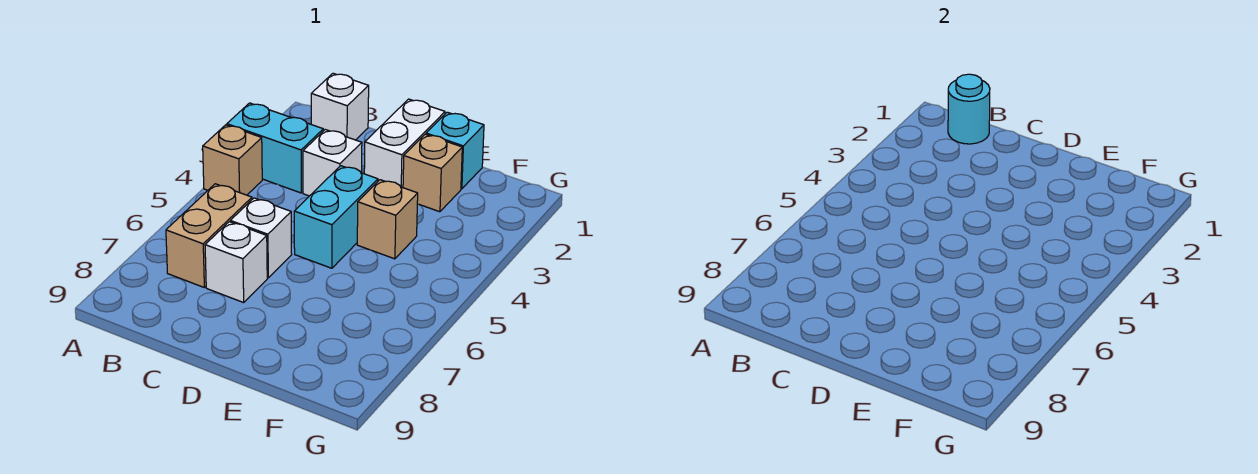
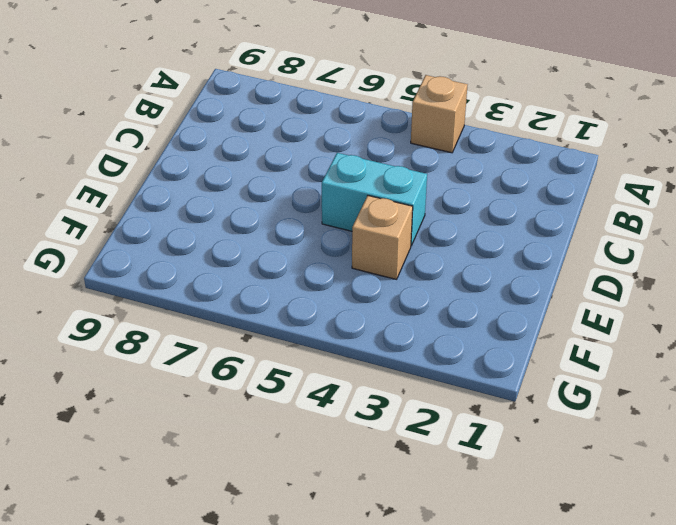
none -> cyan brick A3:B3 level 1
none -> white brick B1 level 1
none -> tan brick B6:B7 level 1

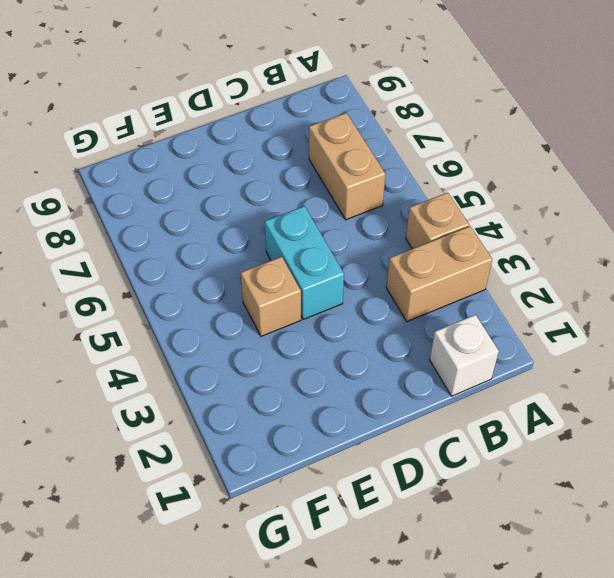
tan brick A3:B3 level 1 -> cyan brick A3:B3 level 1
none -> white brick C3 level 1
none -> white brick C6 level 1
none -> white brick C7 level 1

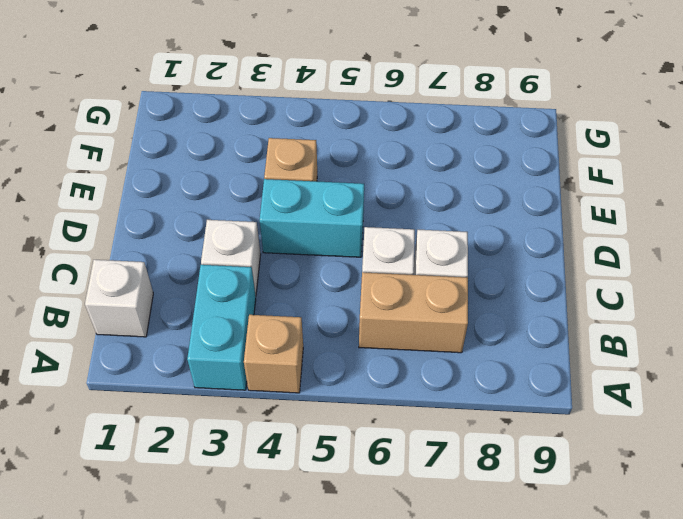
none -> white brick D1:D2 level 1
none -> cyan brick E1 level 1
none -> tan brick E2 level 1

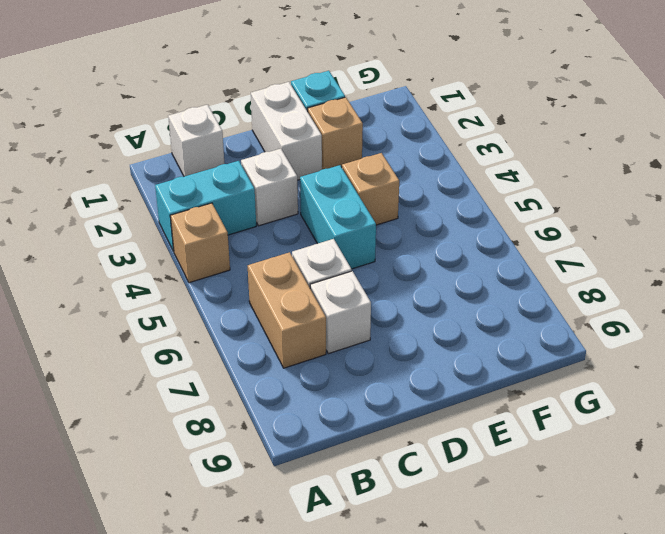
none -> cyan round brick B1 level 2

